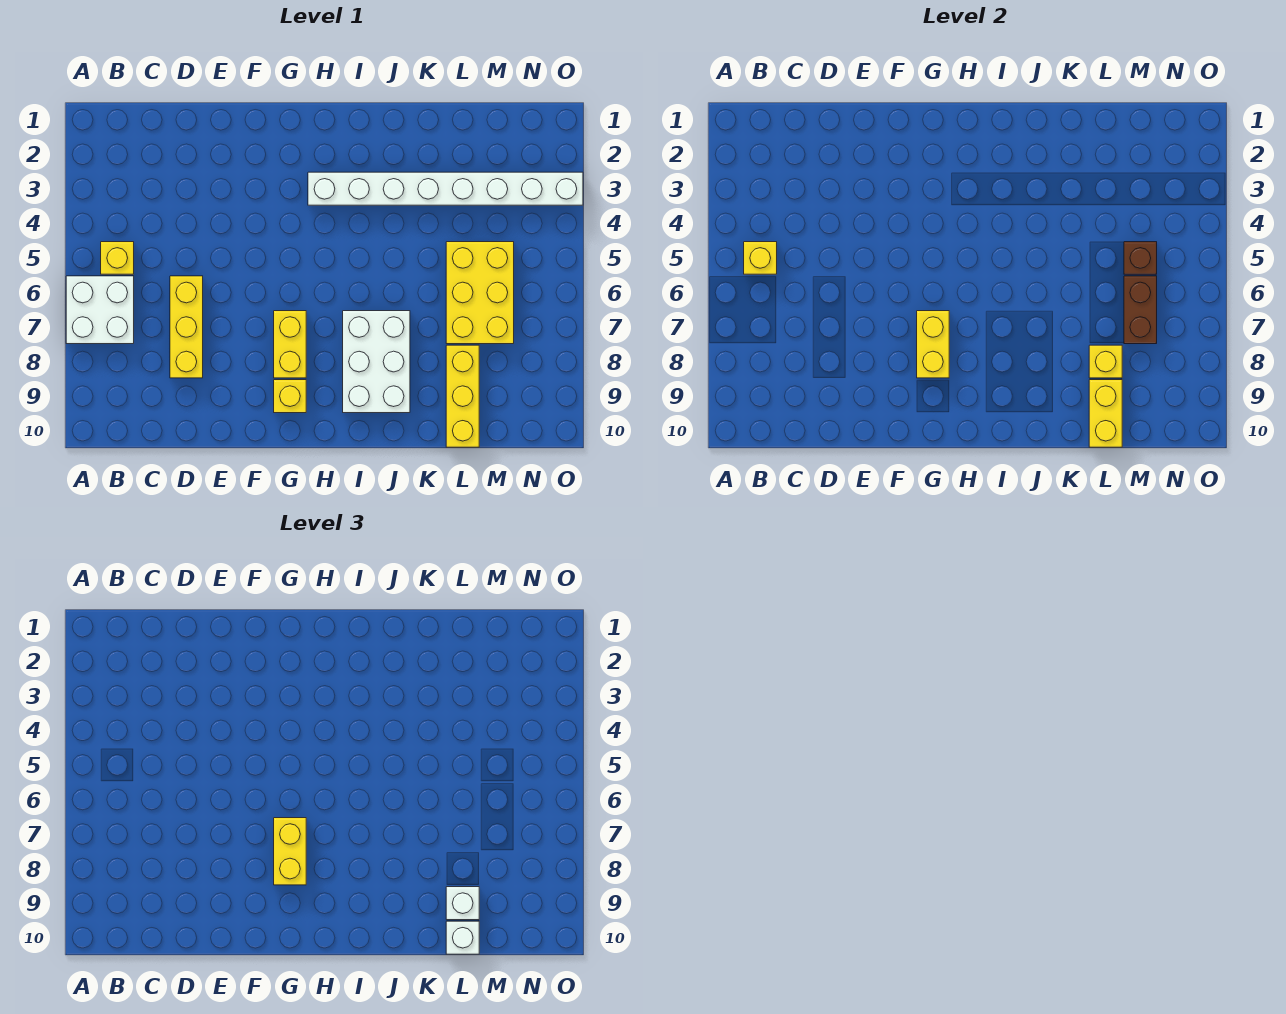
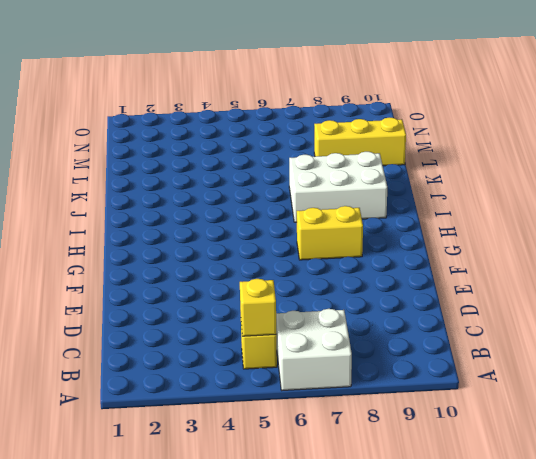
none -> yellow brick D6:D8 level 1
none -> yellow brick G9 level 1
none -> white brick H3:O3 level 1

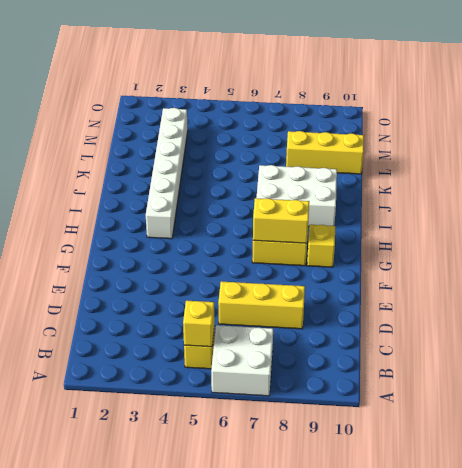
white brick H3:M3 level 1 -> white brick H3:O3 level 1
none -> yellow brick L5:M7 level 1
none -> yellow brick L8 level 2
none -> yellow brick L9:L10 level 2

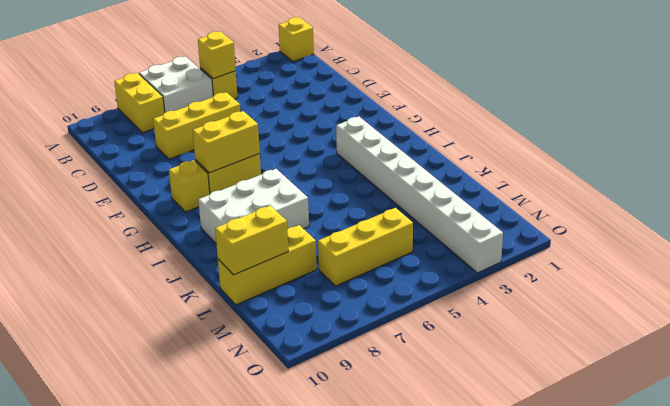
yellow brick A1 level 1 -> yellow brick L8 level 2
yellow brick A8:B8 level 1 -> yellow brick G7:G8 level 3
yellow brick M5:M7 level 1 -> yellow brick L5:M7 level 1
none -> brown brick M5 level 2
none -> brown brick M6:M7 level 2
none -> white brick L9 level 3

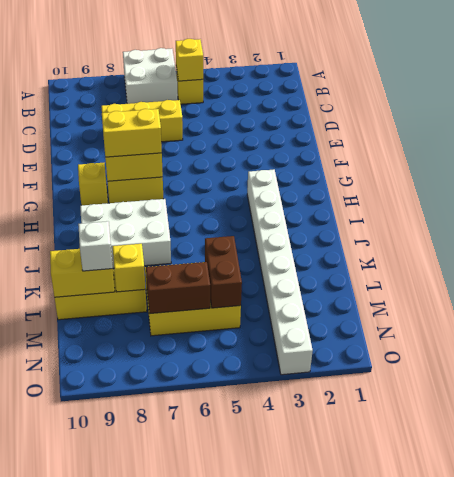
brown brick L5:M5 level 2 -> brown brick M5 level 2
none -> white brick L10 level 3

